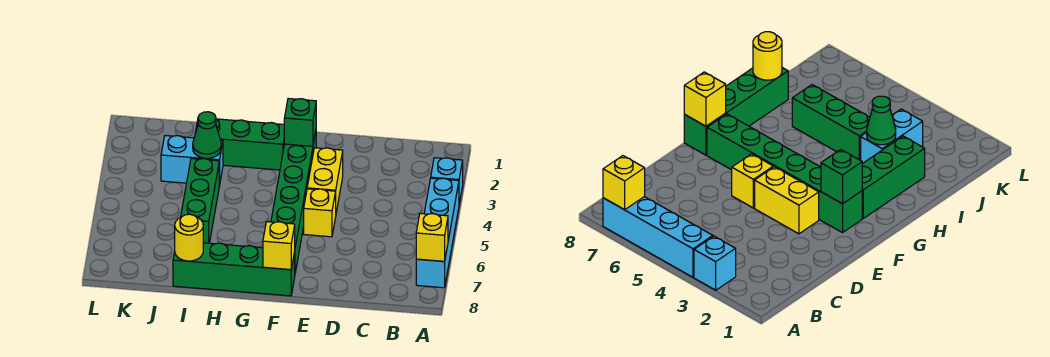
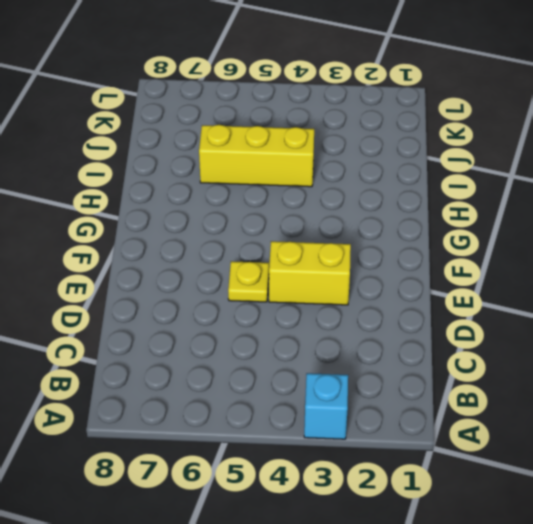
yellow plate E5 level 1 -> yellow brick E5 level 1
yellow brick I4:I6 level 1 -> green brick I4:I6 level 1
none -> cyan brick A4:A7 level 1
none -> green brick F2:F7 level 1
none -> green brick F8:I8 level 1

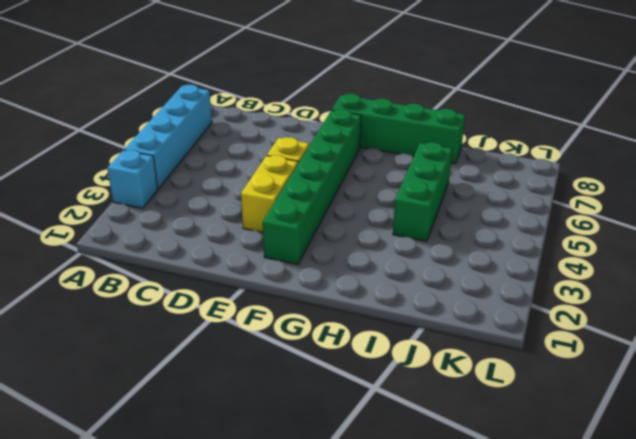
none -> green brick G2:I2 level 1
none -> cyan brick I3:J3 level 1
none -> yellow brick A7 level 2

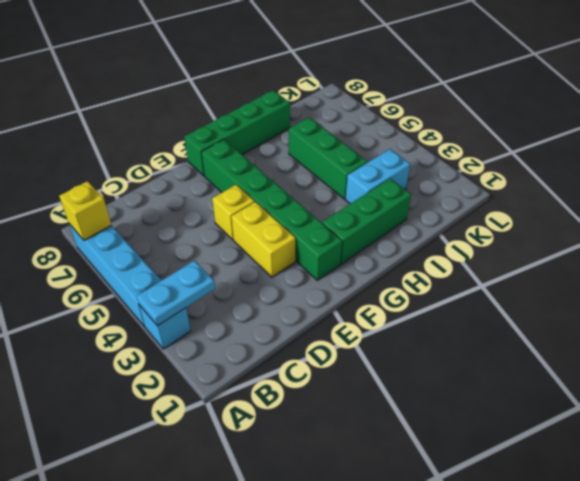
cyan plate A3:B3 level 2 -> none
none -> green brick F2 level 2
none -> yellow brick F8 level 2
none -> green cone I3 level 2

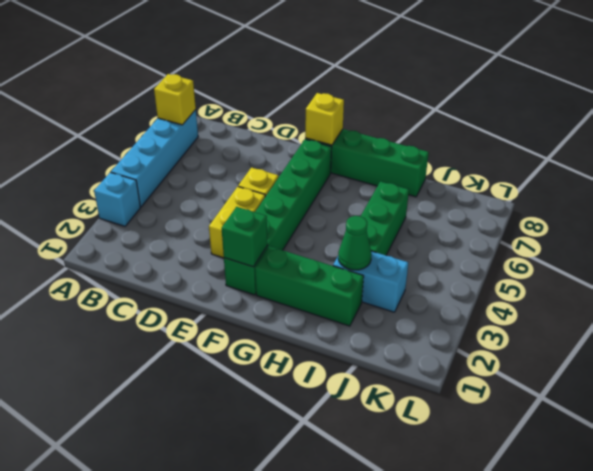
none -> yellow round brick I8 level 2

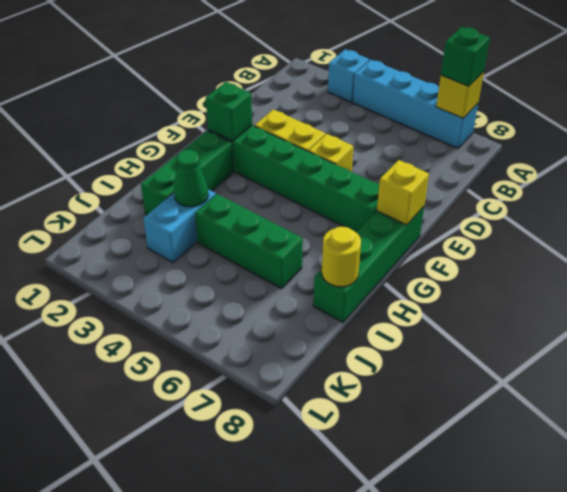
green brick A7 level 3 -> none

